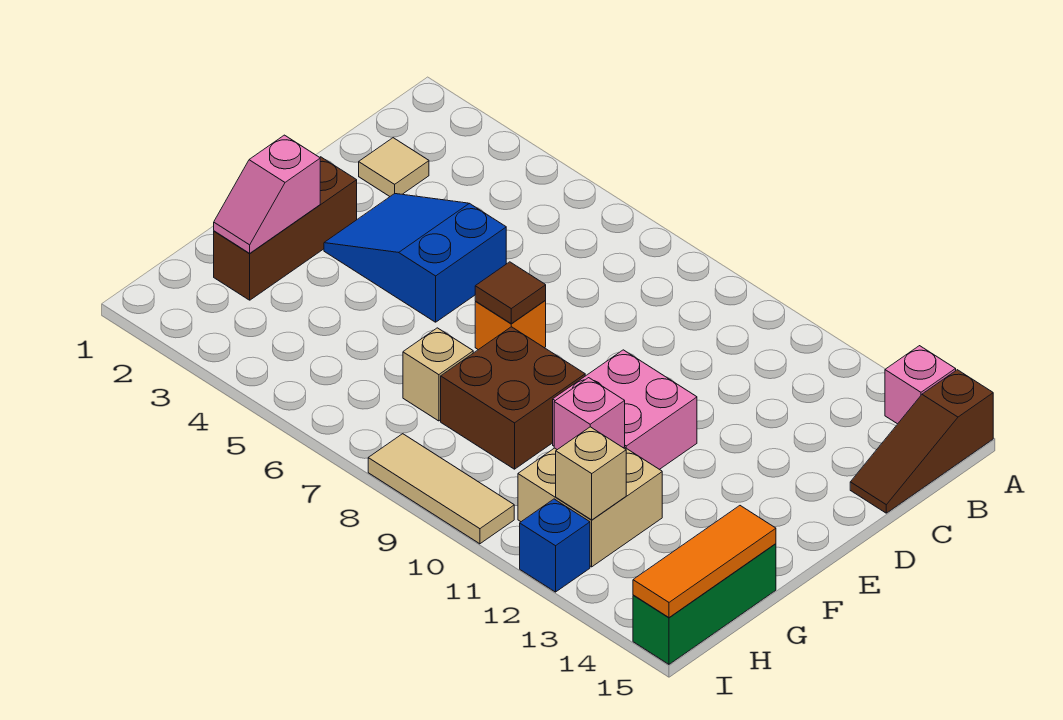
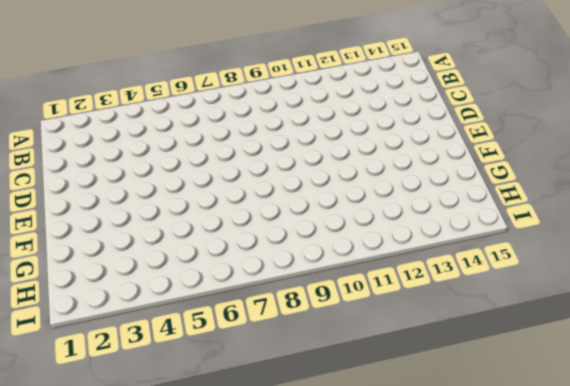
none -> pink brick A14 level 1
none -> brown slope A15:C15 level 1 top A
none -> tan tile C2 level 1

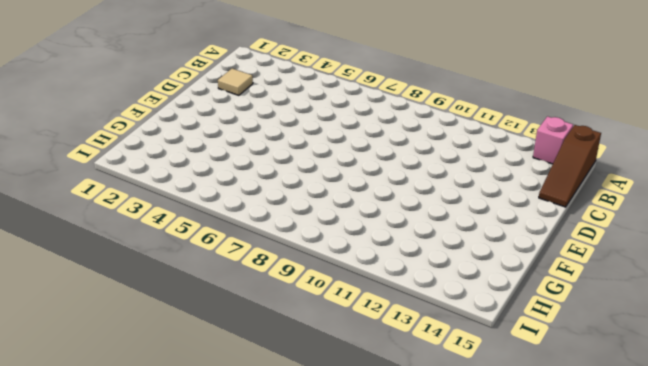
none -> blue slope D3:E5 level 1 top 5
none -> brown brick E2:G2 level 1
none -> orange brick E7 level 1

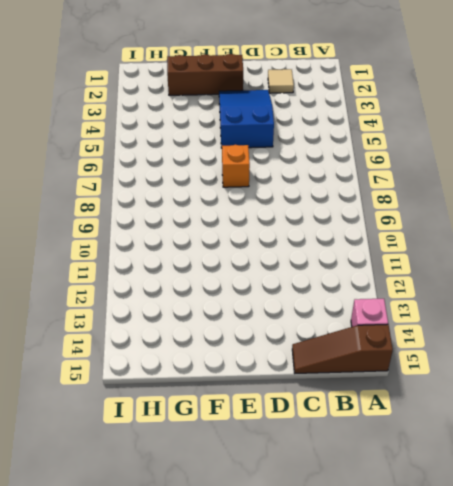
none -> pink brick E10:F11 level 1
none -> brown brick F8:G9 level 1
none -> tan brick G7 level 1

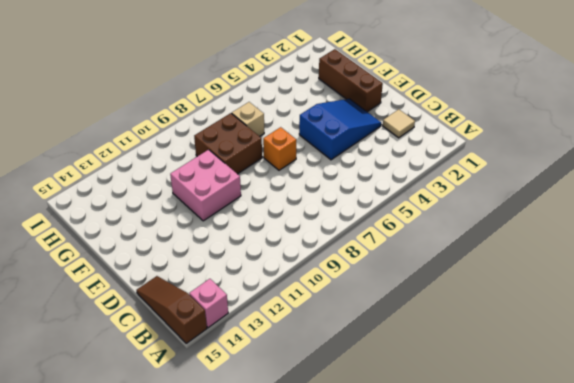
none -> tan brick G11:H12 level 1
none -> green brick G15:I15 level 1
none -> tan tile I8:I10 level 1

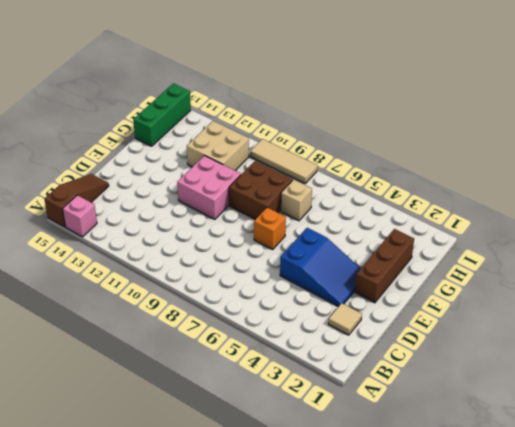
none -> blue brick I12 level 1
none -> brown tile E7 level 2
none -> pink slope F2:G2 level 2 top F

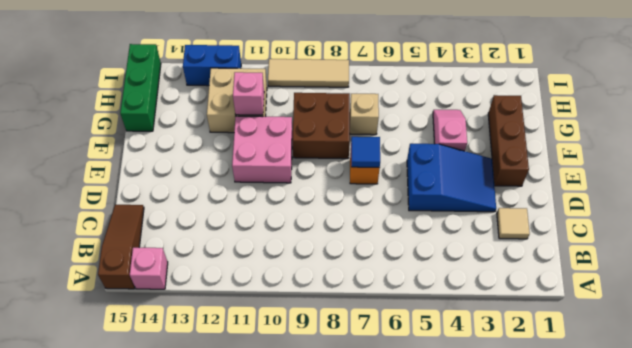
blue tile E7 level 2 -> brown tile E7 level 2
pink slope F4:G4 level 1 top F -> pink slope F2:G2 level 2 top F
blue brick I12:I13 level 1 -> blue brick I12 level 1
none -> orange tile G15:I15 level 2
none -> tan brick H12 level 2

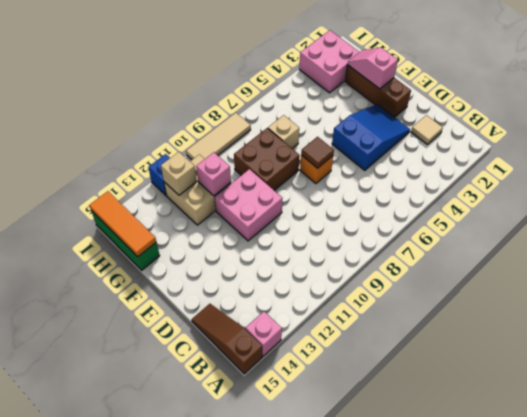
pink brick H2:I3 level 1 -> none

